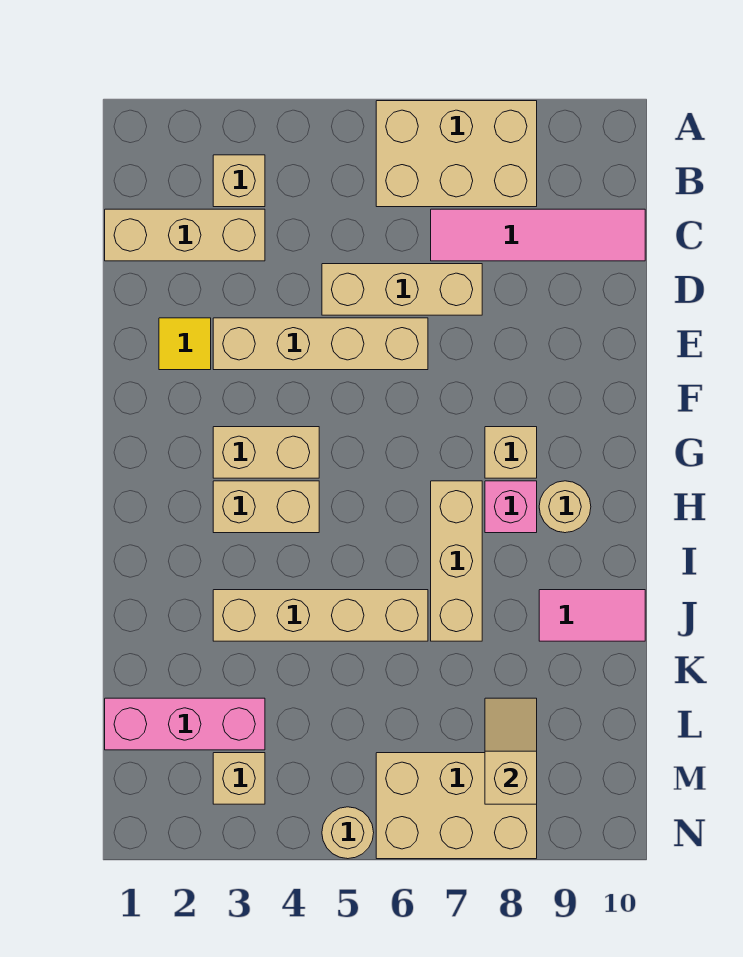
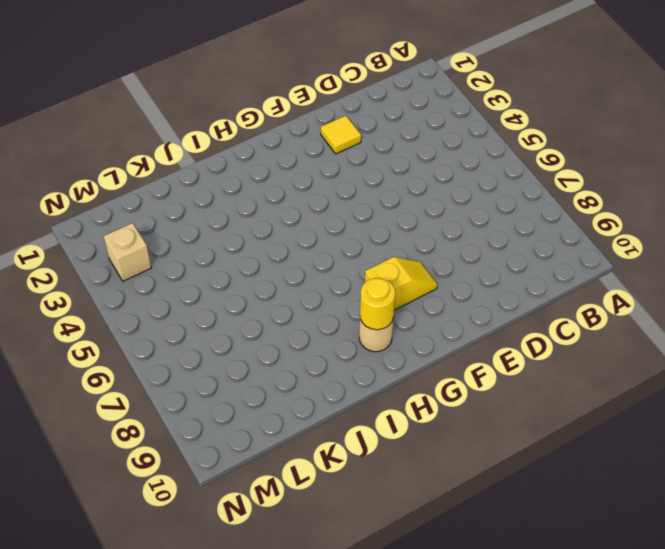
yellow slope F8:G8 level 1 top G -> tan brick G8 level 1
yellow round brick H9 level 2 -> none
none -> tan brick A6:B8 level 1
none -> tan brick B3 level 1
none -> tan brick C1:C3 level 1

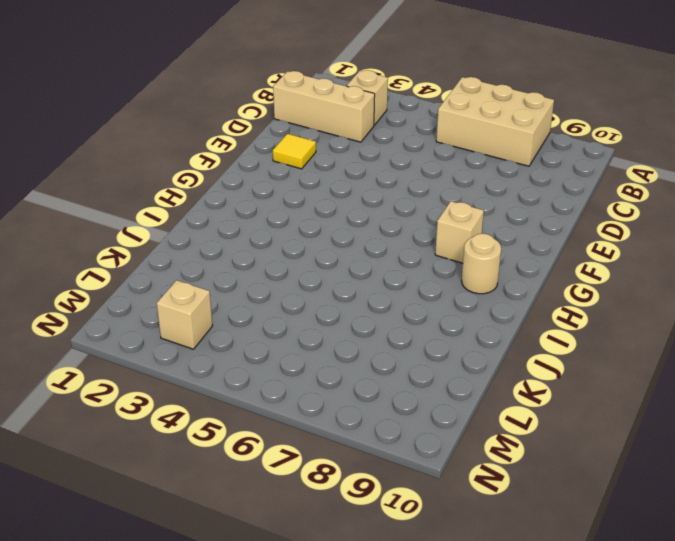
none -> pink tile C7:C10 level 1
none -> tan brick D5:D7 level 1
none -> tan brick E3:E6 level 1

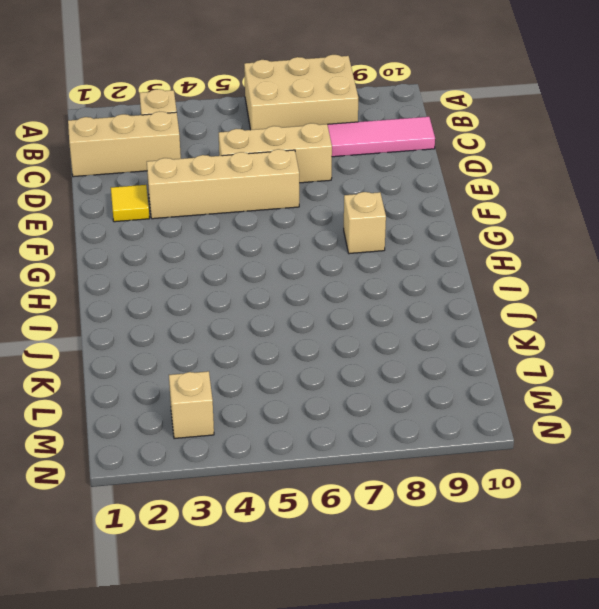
none -> tan brick G3:G4 level 1
none -> tan brick H3:H4 level 1
none -> tan brick H7:J7 level 1

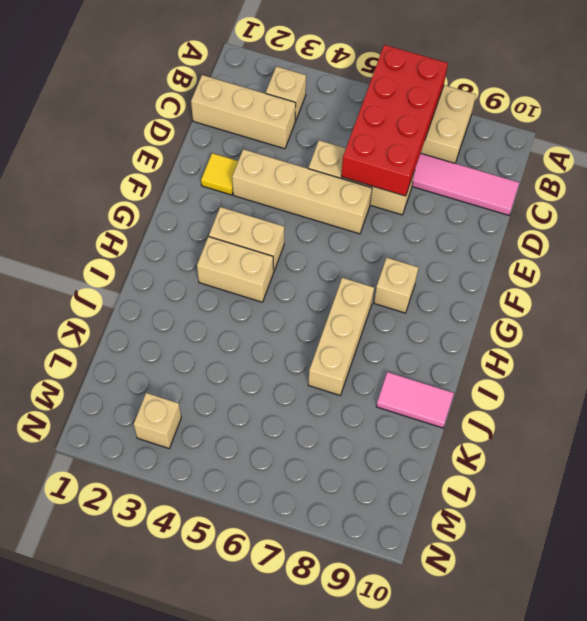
red brick A6:D7 level 2 -> none
none -> pink brick H8 level 1
none -> tan round brick H9 level 1
none -> tan brick J3:J6 level 1

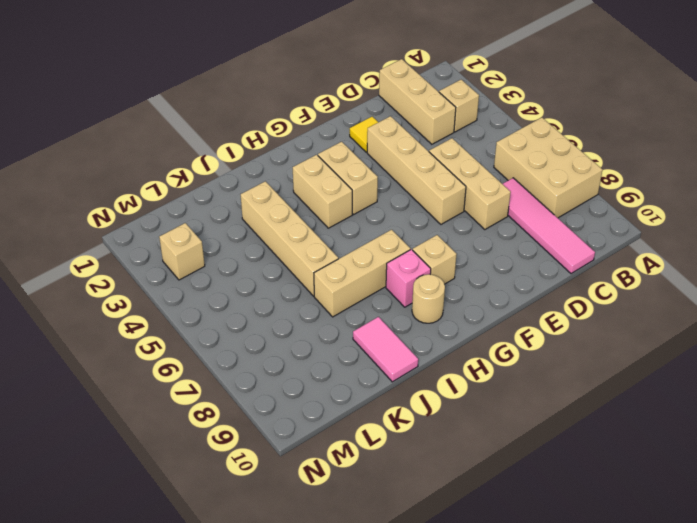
none -> pink brick L1:L3 level 1
none -> tan brick M6:N8 level 1
none -> tan round brick N5 level 1

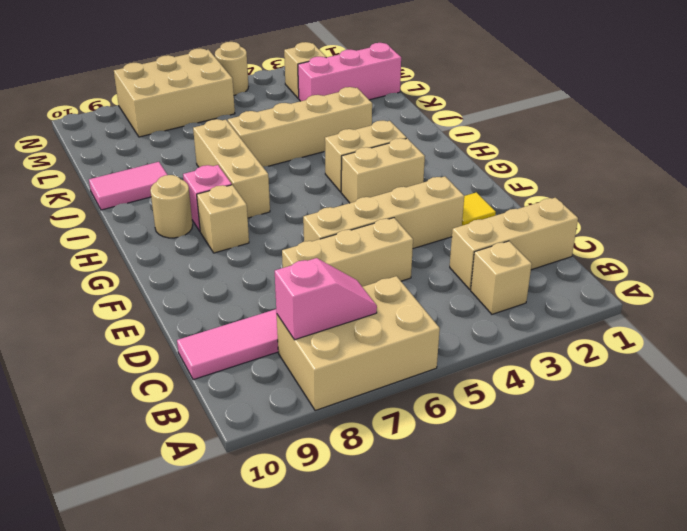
pink slope B7:B8 level 2 top 8 -> none
none -> tan slope L8:M8 level 2 top M

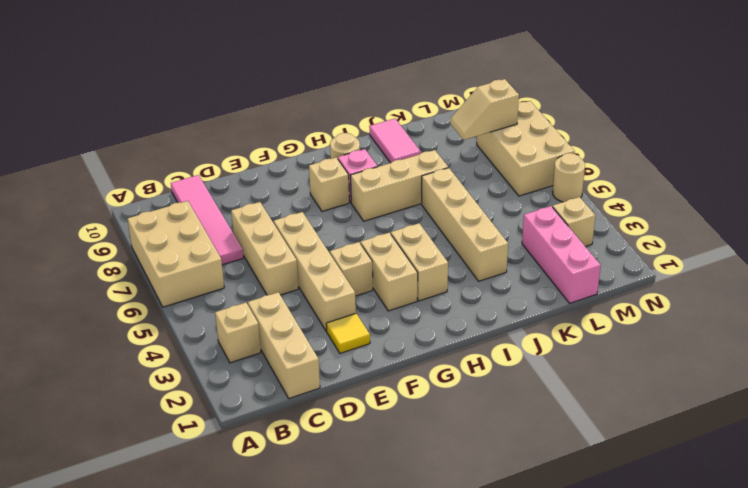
tan brick F4 level 1 -> none

